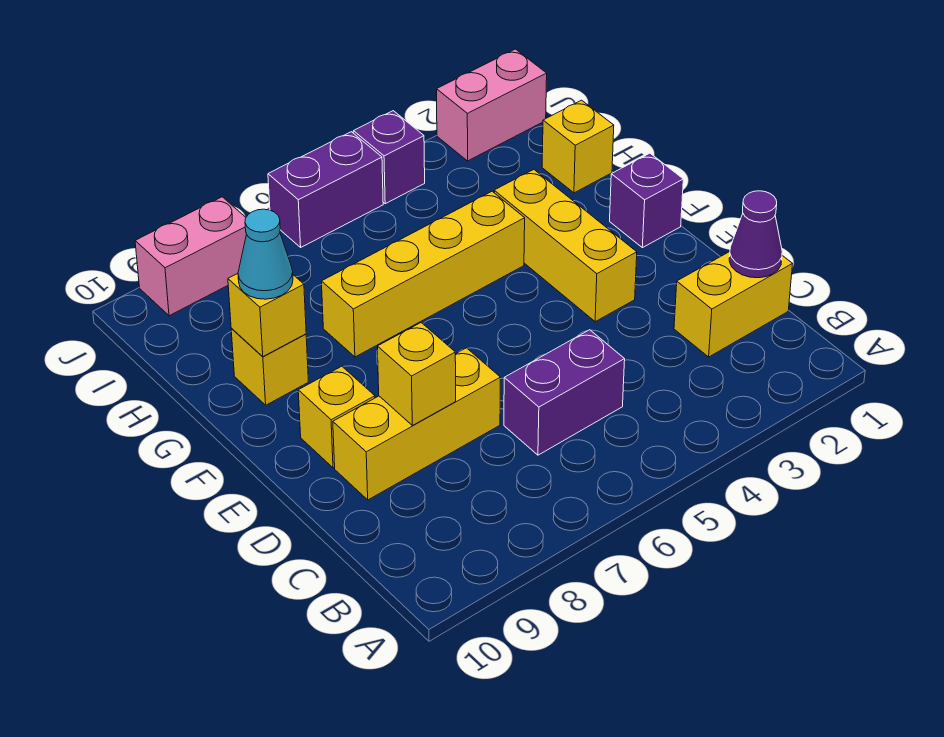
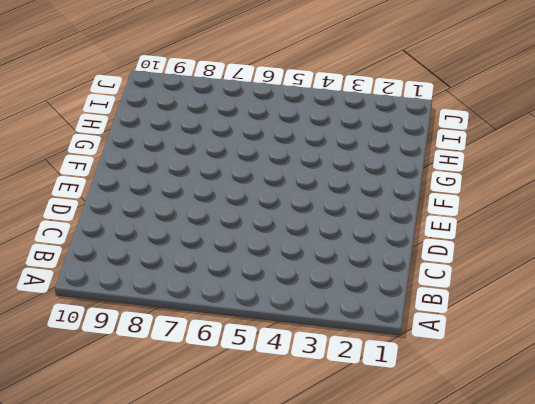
none -> yellow brick C1:C2 level 1
none -> purple brick C5:C6 level 1
none -> yellow brick D7:D9 level 1

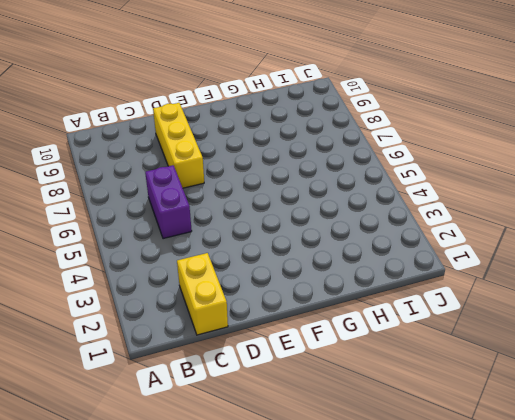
none -> yellow brick E3:G3 level 1
none -> yellow brick E9 level 1
none -> purple brick F1 level 1

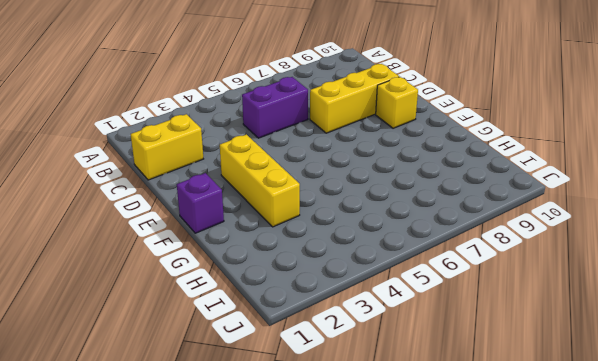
none -> yellow brick G4:G7 level 1
none -> yellow brick G9 level 1
none -> yellow brick H1 level 1

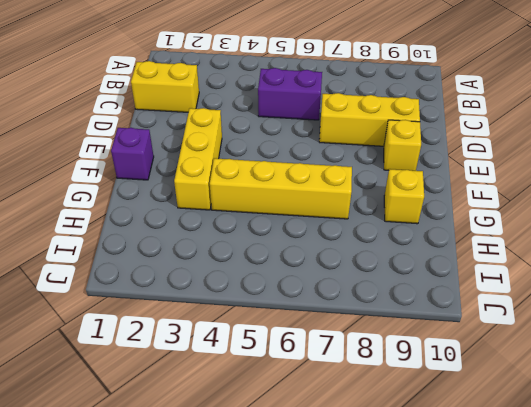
none -> yellow brick H1 level 1
none -> pink brick J1:J2 level 1
none -> purple brick J4 level 1

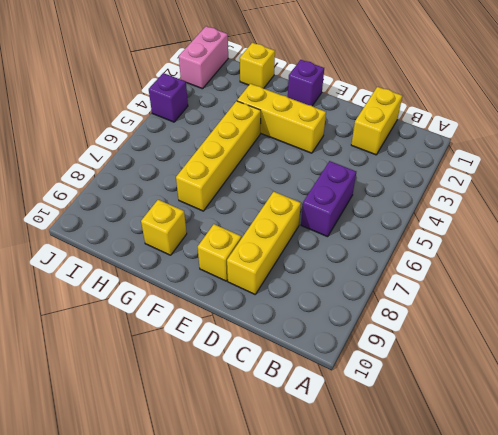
none -> purple brick J5:J6 level 1
none -> pink brick J8:J9 level 1
none -> purple cone C1 level 2

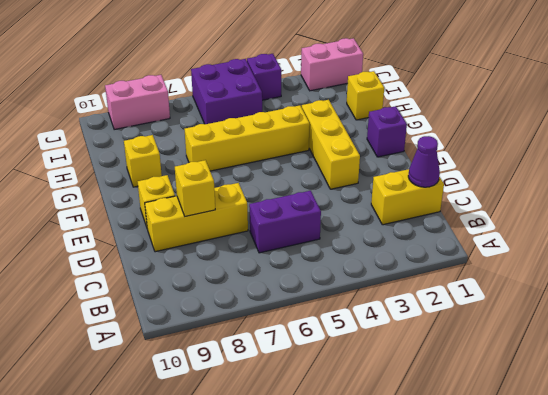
purple brick I5:J6 level 1 -> purple brick J5:J6 level 1
none -> yellow brick G9 level 2
none -> cyan cone G9 level 3

